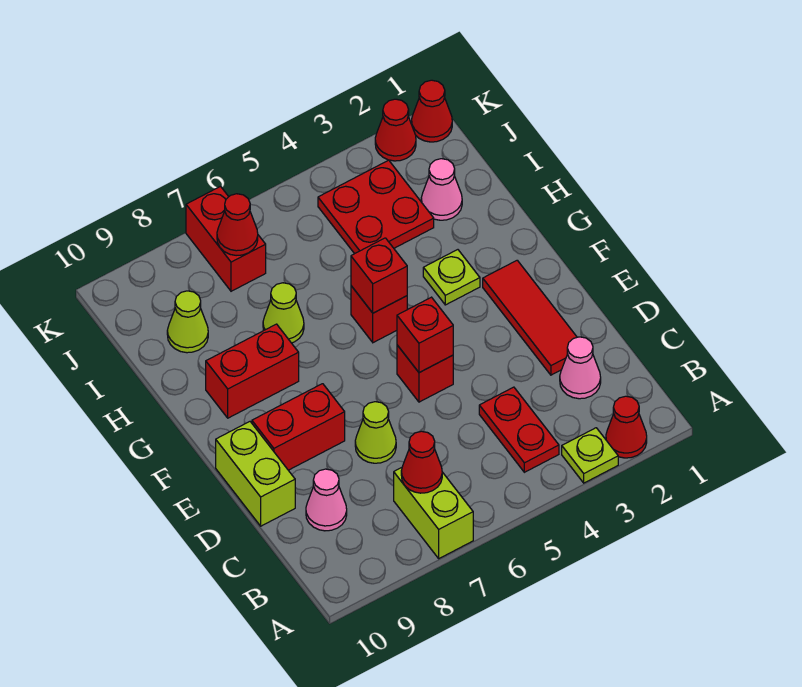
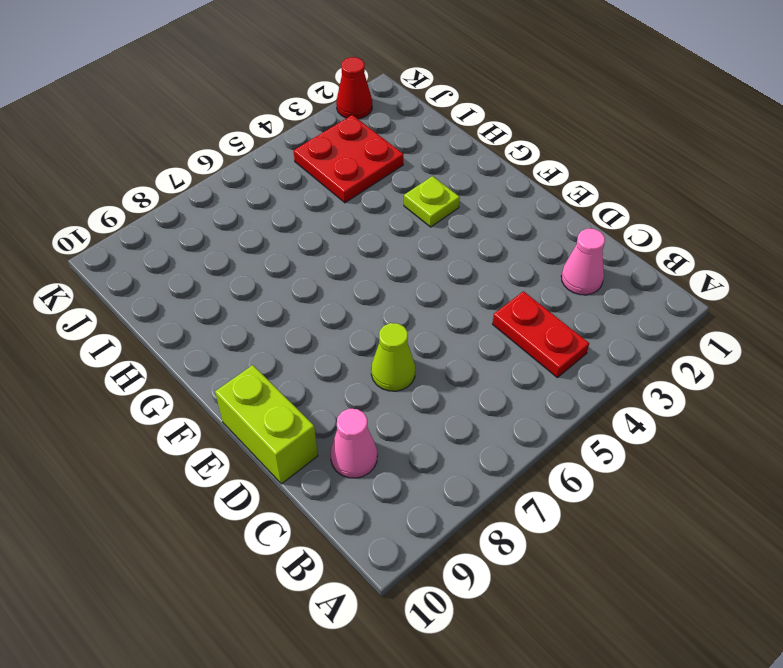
none -> red cone A2 level 1
none -> lime plate A3 level 1
none -> lime brick A7:B7 level 1

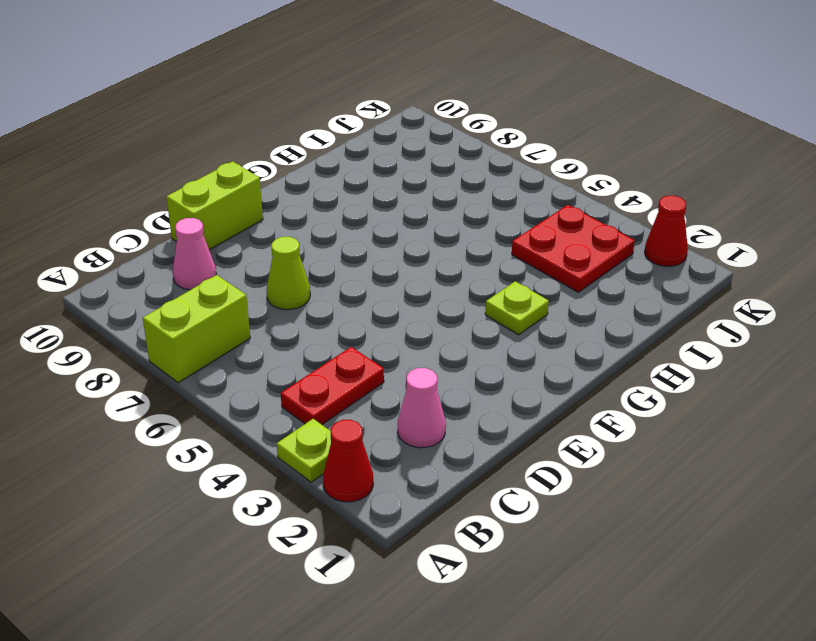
none -> red tile D2:F2 level 1
none -> red brick E5 level 1
none -> red brick E8:E9 level 1

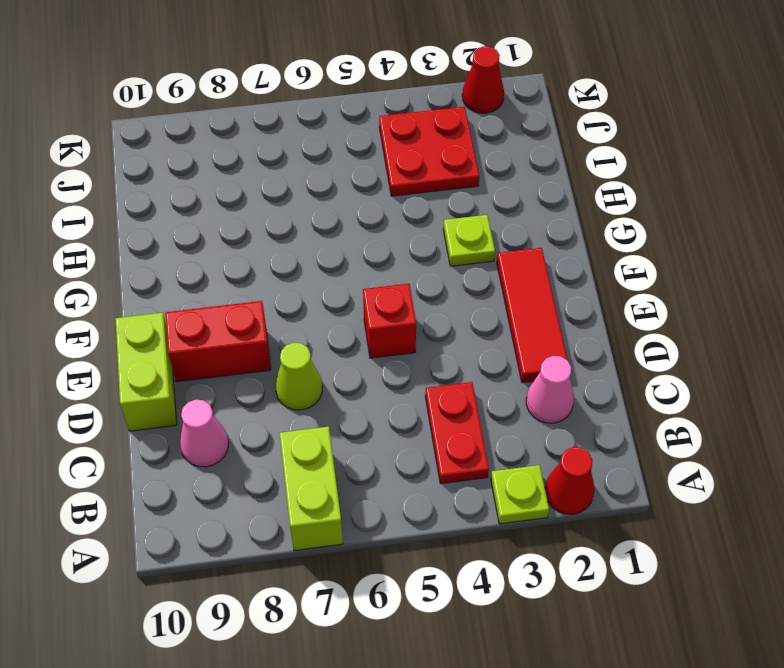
none -> red brick G5 level 1
none -> red brick G8:G9 level 1
none -> lime cone H7 level 1

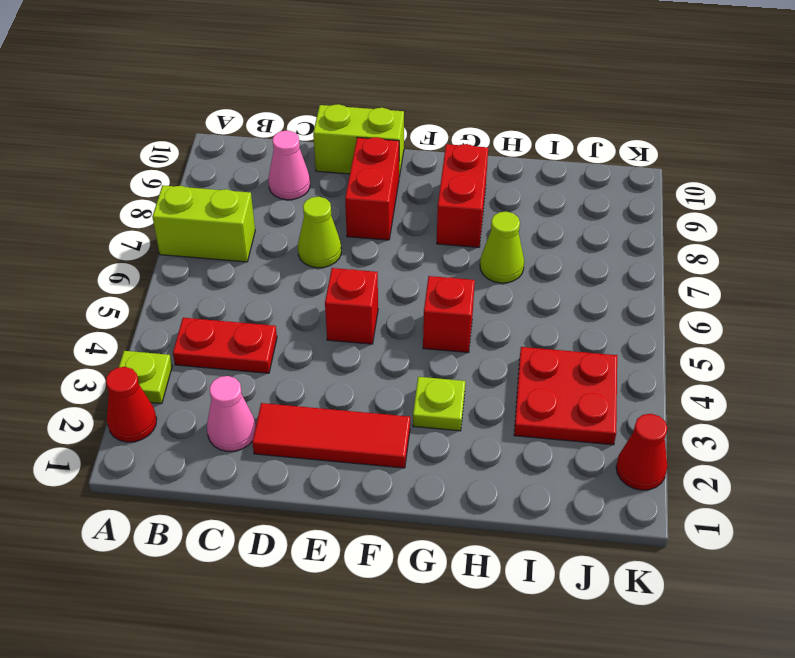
none -> pink cone I2 level 1
none -> lime cone I9 level 1
none -> red brick J7:K7 level 1

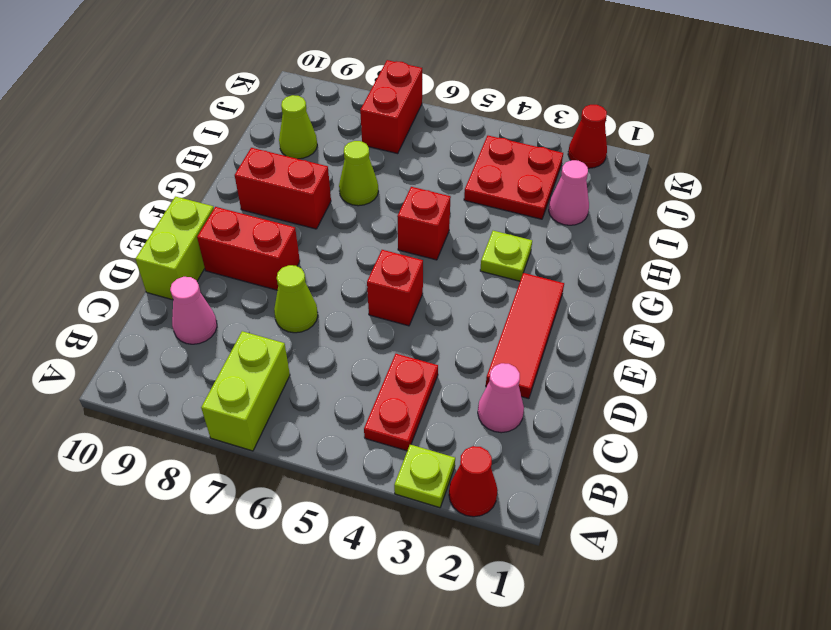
none -> red cone K1 level 1
none -> red cone B7 level 2
none -> red brick E5 level 2

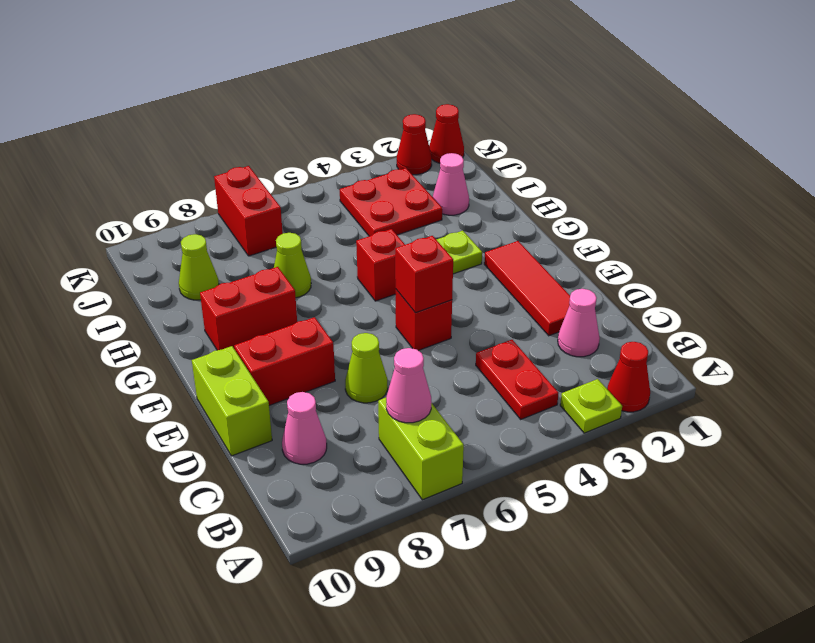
pink cone B7 level 2 -> red cone B7 level 2
none -> red brick G5 level 2
none -> red cone J7 level 2

